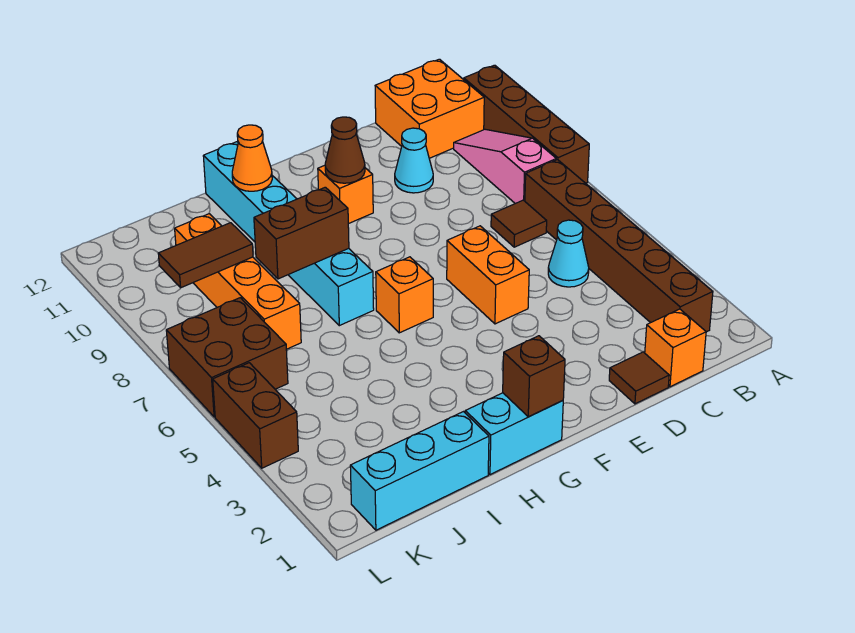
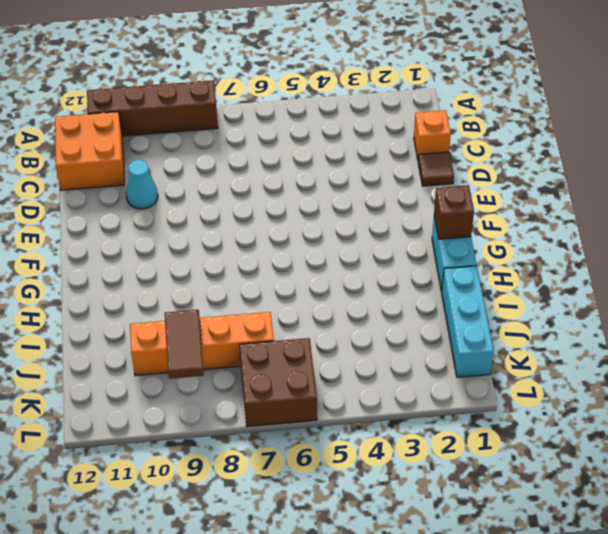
none -> brown brick B2:B7 level 1
none -> pink slope B8:B10 level 1 top 8
none -> cyan cone C5 level 1

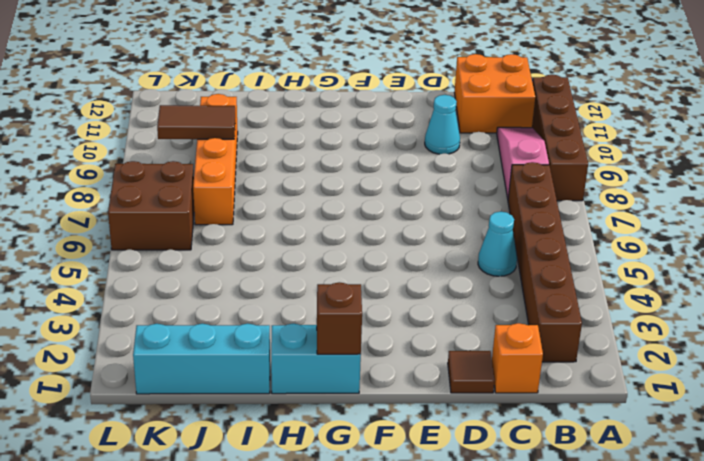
none -> brown tile C7 level 1
none -> orange brick E5:E6 level 1
none -> orange brick F10 level 1

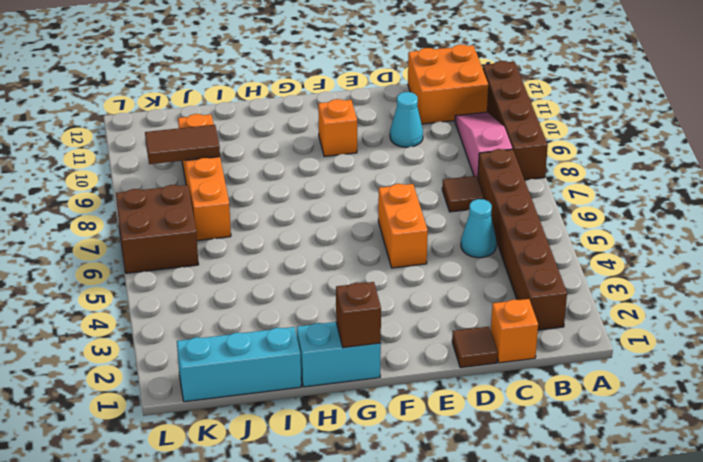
none -> orange brick G6 level 1
none -> cyan brick H7:H12 level 1
none -> brown brick L4:L5 level 1

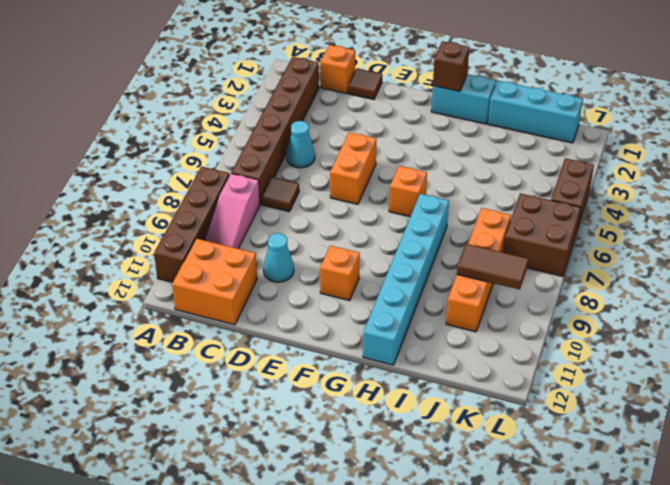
none -> brown cone F10 level 2
none -> brown brick H8:I8 level 2
none -> orange cone H11 level 2

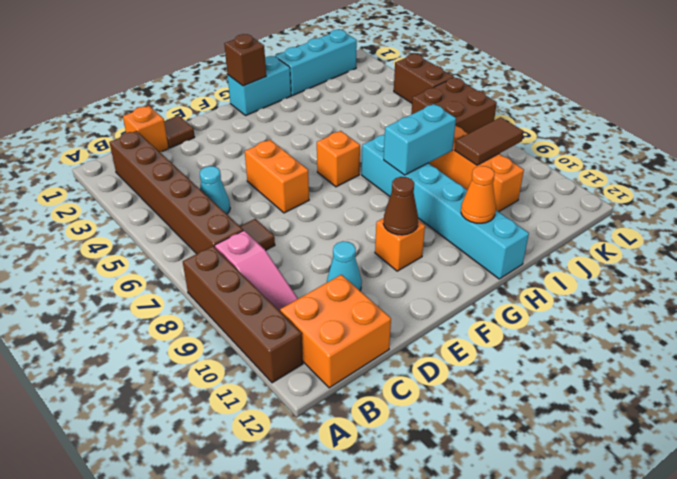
cyan brick H8:I8 level 2 -> brown brick H8:I8 level 2

